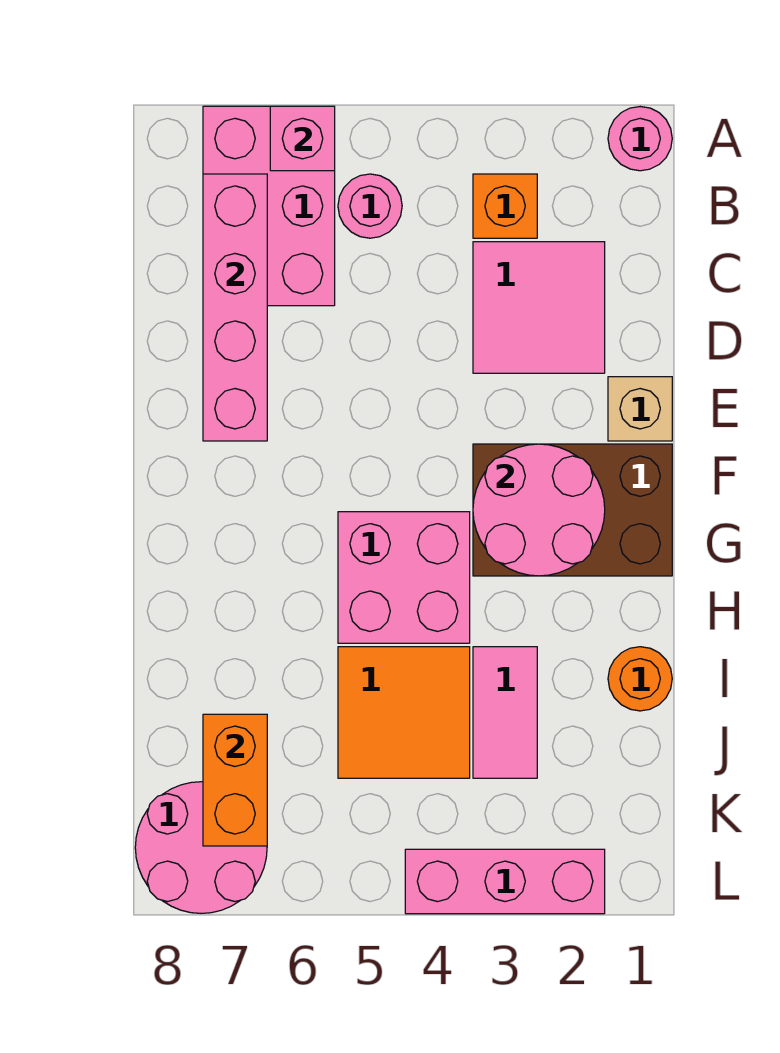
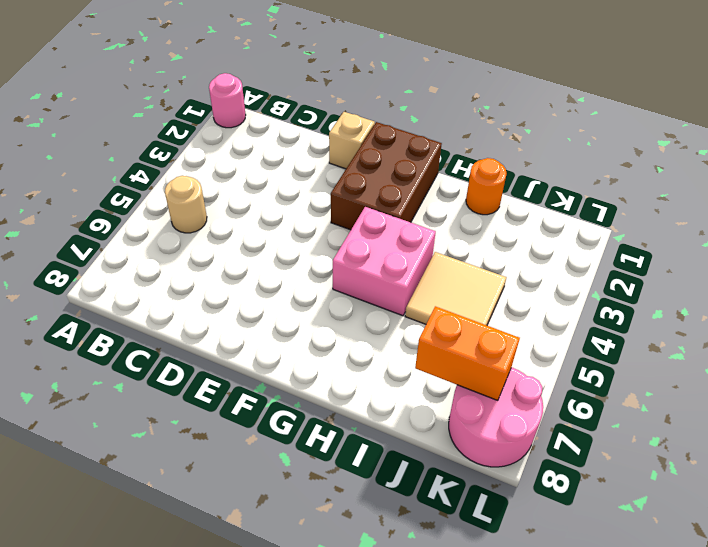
tan round brick B5 level 1 -> pink round brick B5 level 1
tan tile I4:J5 level 1 -> orange tile I4:J5 level 1
none -> pink brick A6:C7 level 1
none -> orange brick B3 level 1
none -> pink tile C2:D3 level 1

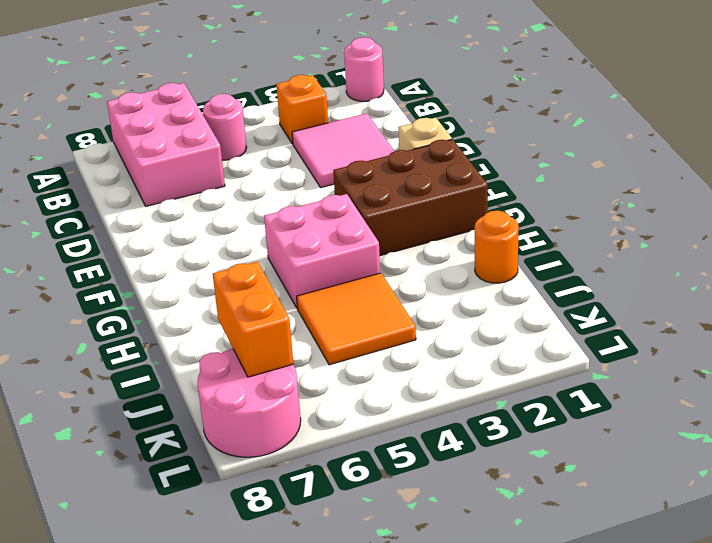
none -> pink tile I3:J3 level 1
none -> pink brick L2:L4 level 1
none -> pink brick A6 level 2

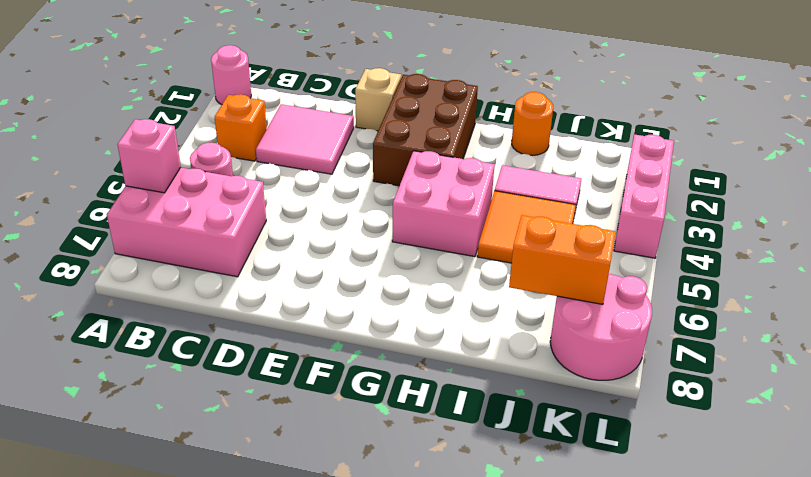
none -> pink brick B7:E7 level 2
none -> pink round brick F2:G3 level 2

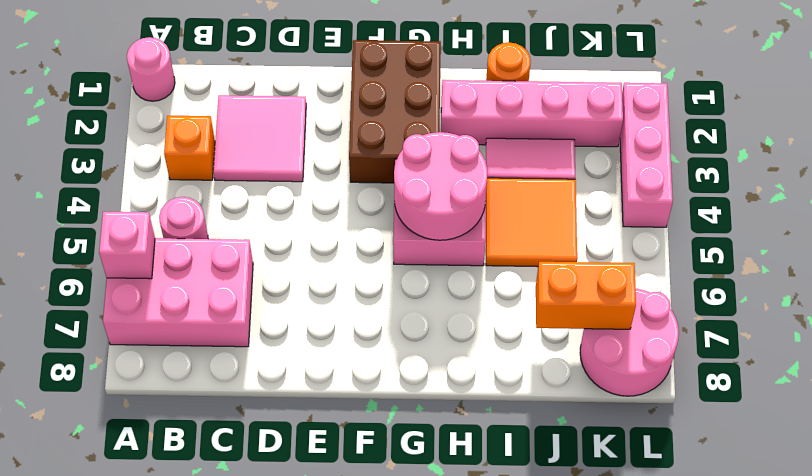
pink round brick G4:H5 level 2 -> pink round brick F2:G3 level 2
pink brick H2:K2 level 1 -> pink brick B7:E7 level 2
none -> tan brick E1 level 1

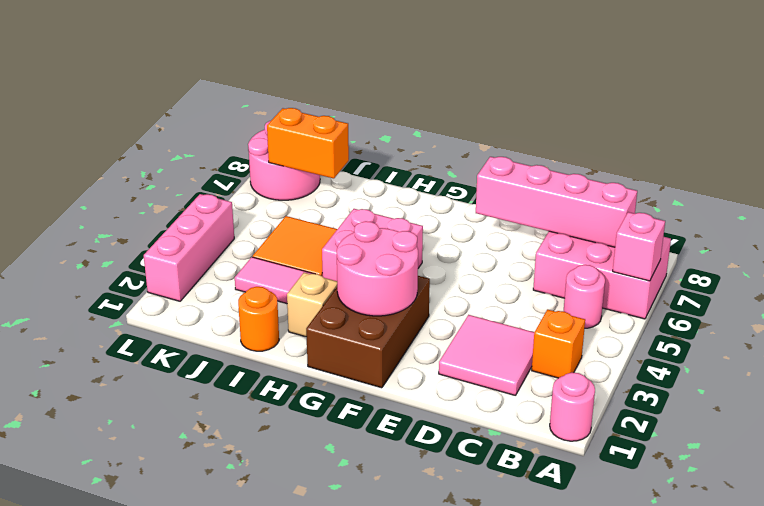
tan brick H2 level 1 -> tan brick E1 level 1

